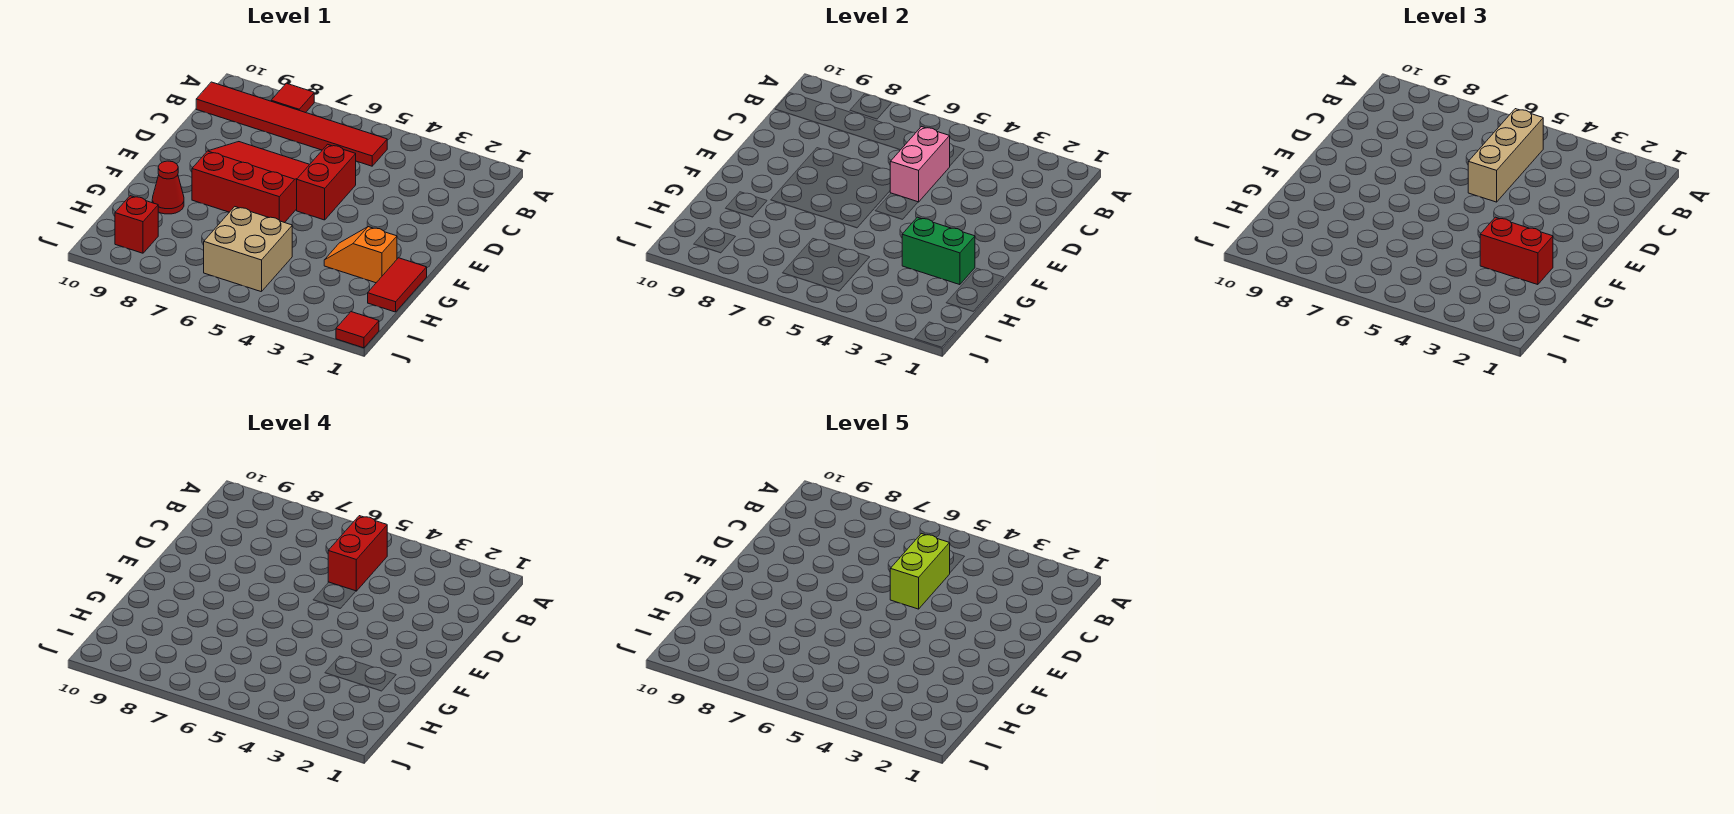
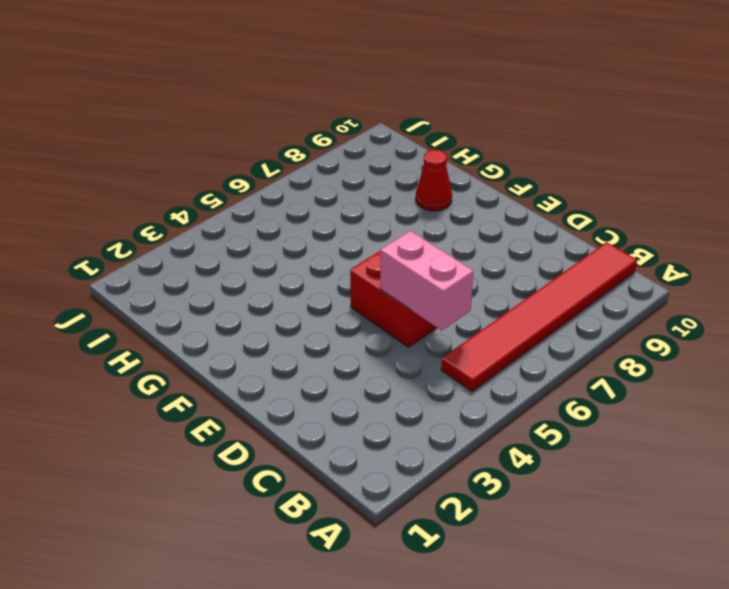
none -> red tile A8 level 1
none -> red slope D6:F8 level 1 top F
none -> red tile G1:H1 level 1

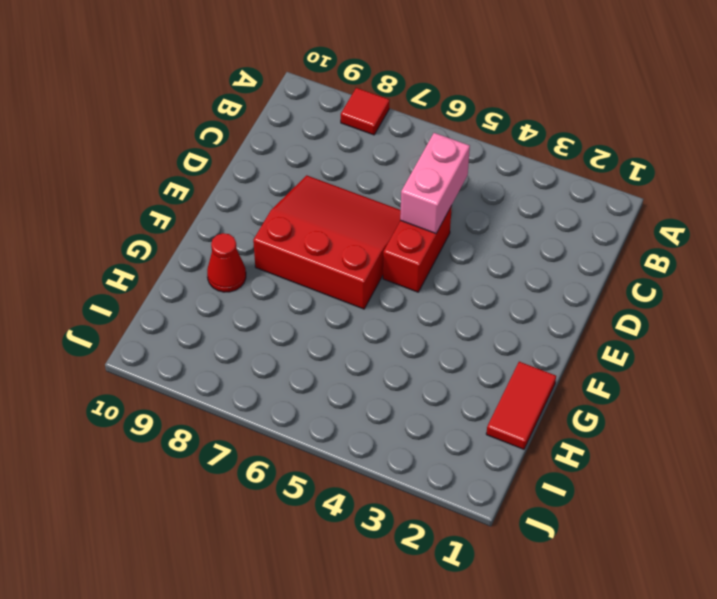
none -> red tile B5:B10 level 1
none -> orange slope G2:G3 level 1 top 2
none -> tan brick H5:I6 level 1

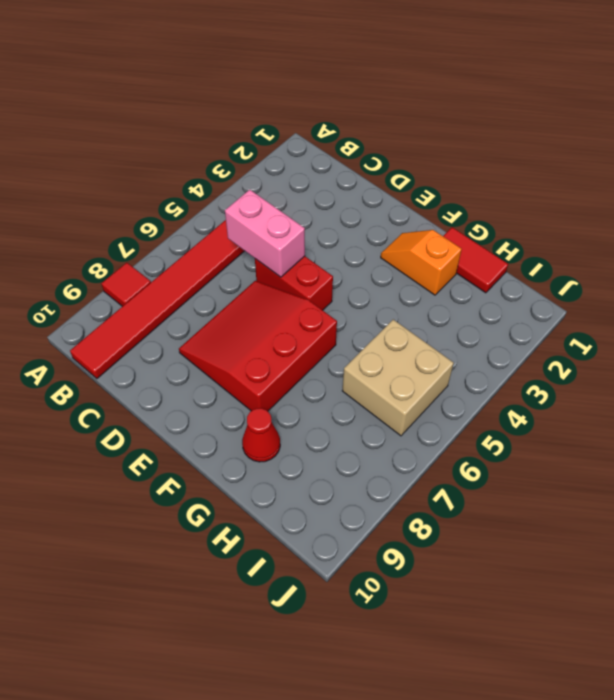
orange slope F2:G2 level 1 top G -> orange slope G2:G3 level 1 top 2
none -> red brick I9 level 1
none -> red tile J1 level 1
none -> green brick G2:G3 level 2

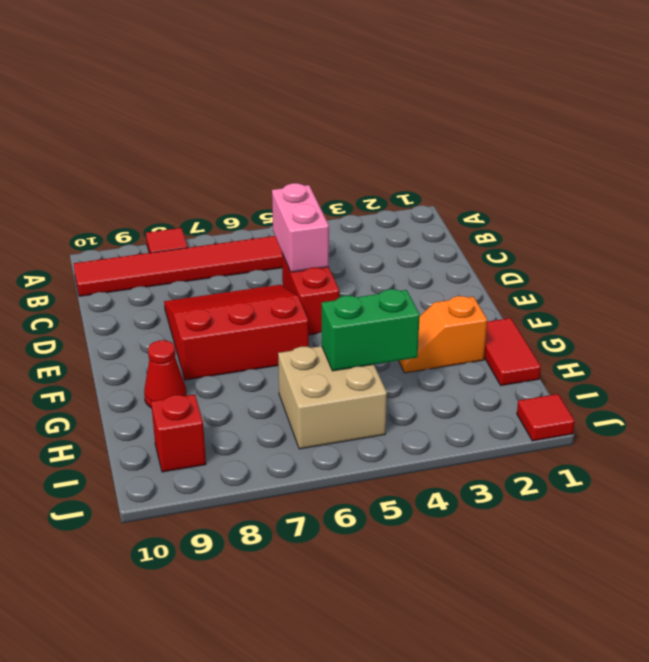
green brick H4:H5 level 2 -> green brick G2:G3 level 2
none -> tan brick B5:D5 level 3
none -> red brick G2:G3 level 3
none -> red brick B5:C5 level 4

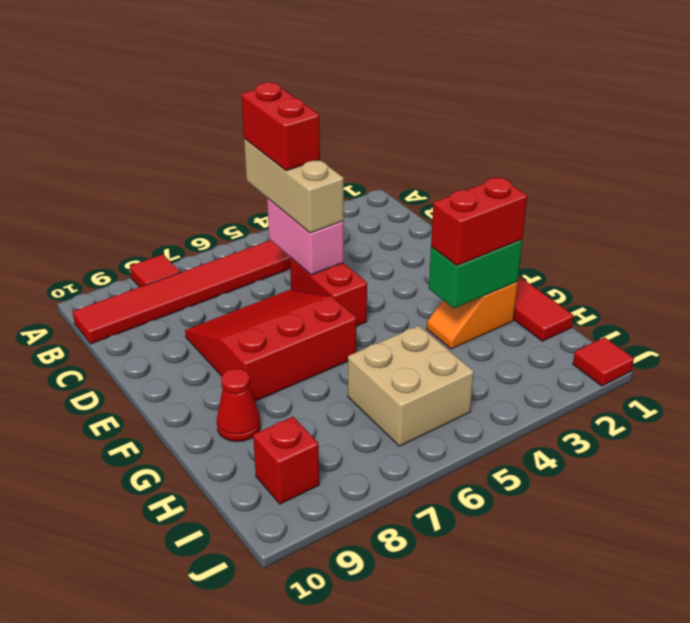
none -> lime brick C5:D5 level 5

